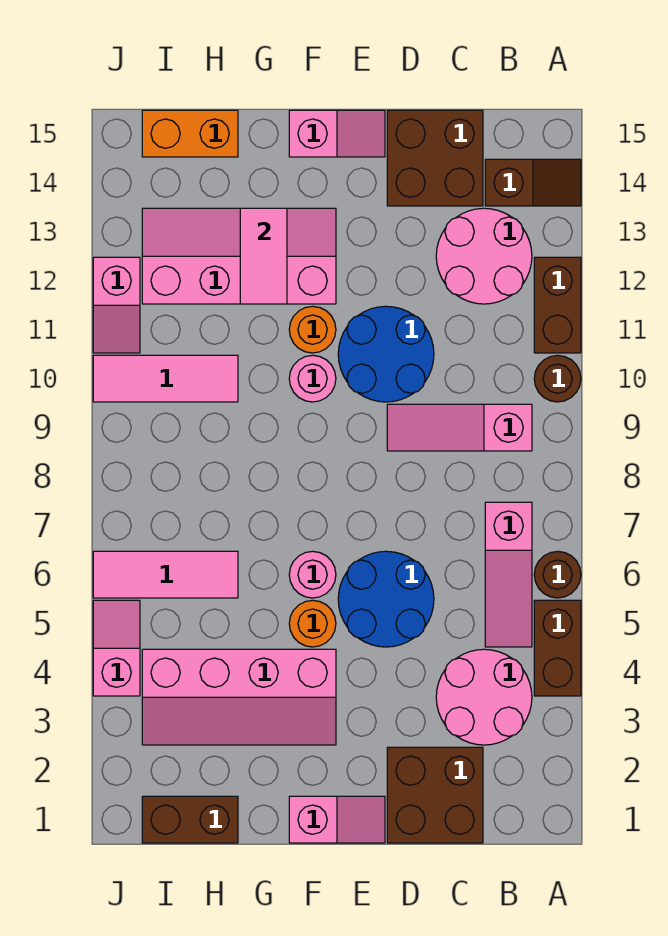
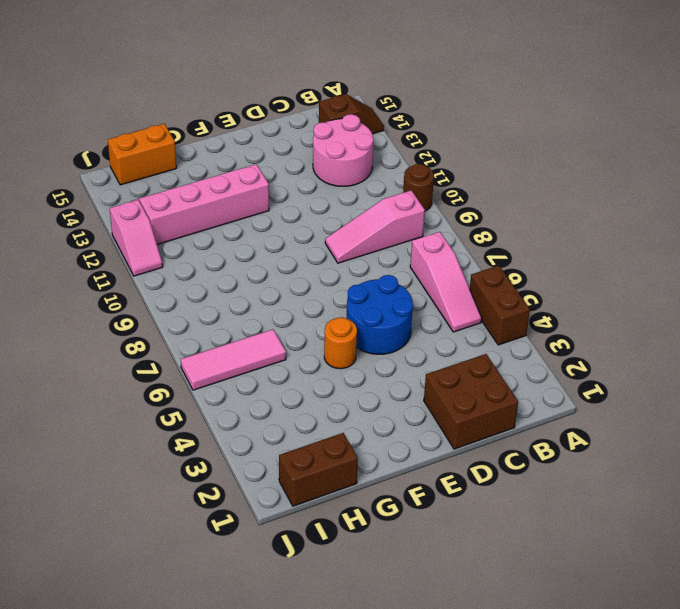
none -> brown round brick A6 level 1
none -> brown brick A11:A12 level 1
none -> pink round brick B3:C4 level 1

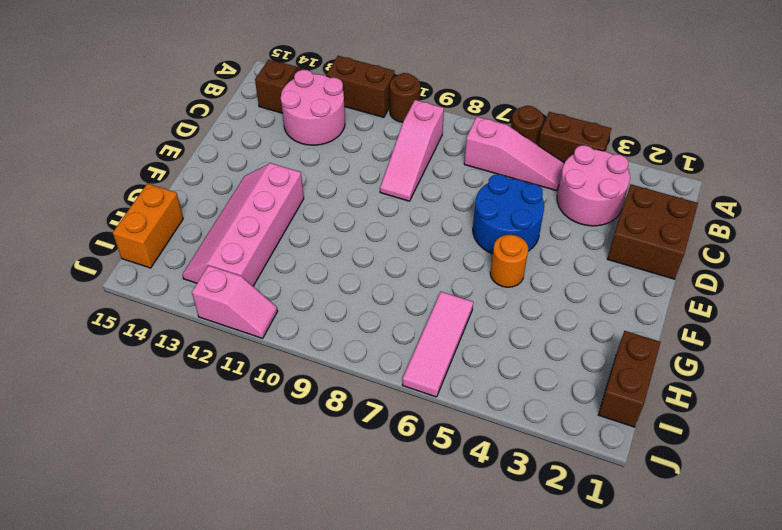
none -> brown brick C14:D15 level 1
none -> blue round brick D10:E11 level 1
none -> pink slope E1:F1 level 1 top F

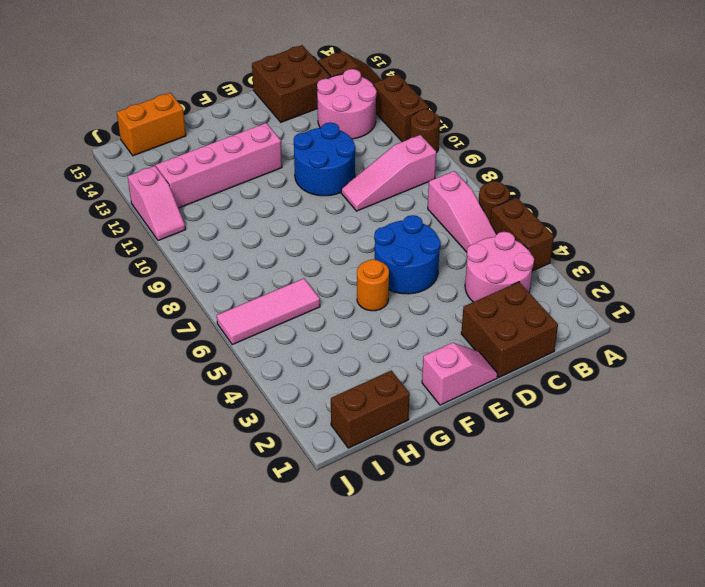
none -> pink slope E15:F15 level 1 top F
none -> pink slope F3:I4 level 1 top 4
none -> pink round brick F6 level 1

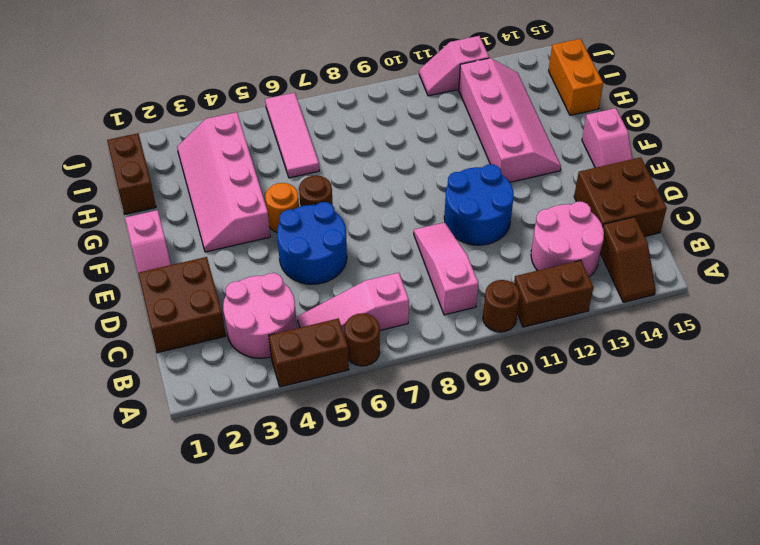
brown round brick F6 level 1 -> pink round brick F6 level 1
none -> pink round brick F10 level 1
none -> orange round brick F11 level 1
none -> pink tile H10:J10 level 1

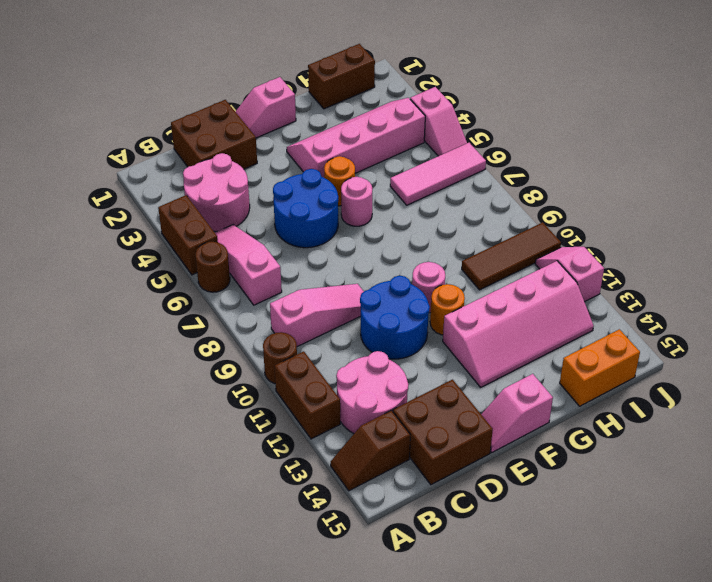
brown tile H10:J10 level 1 -> pink tile H10:J10 level 1
none -> pink tile G12:G13 level 2

